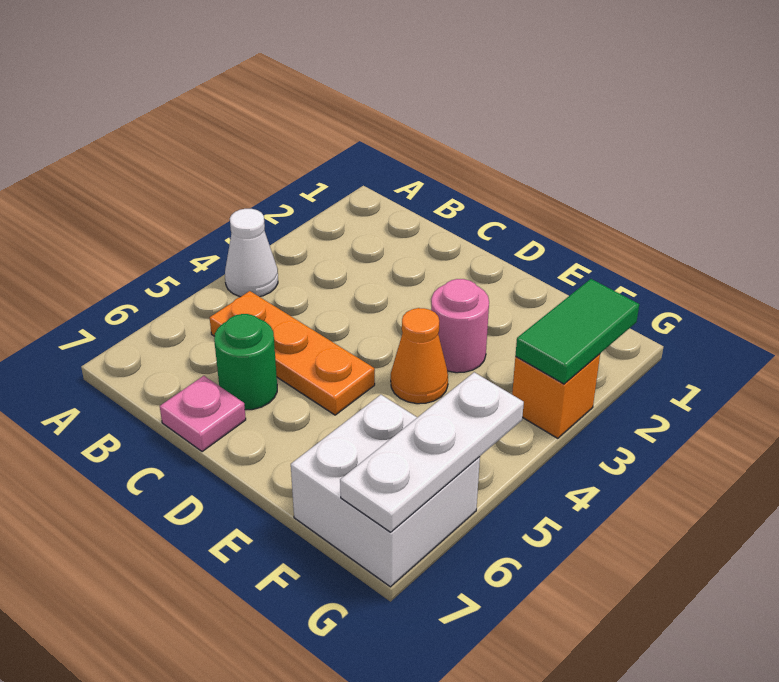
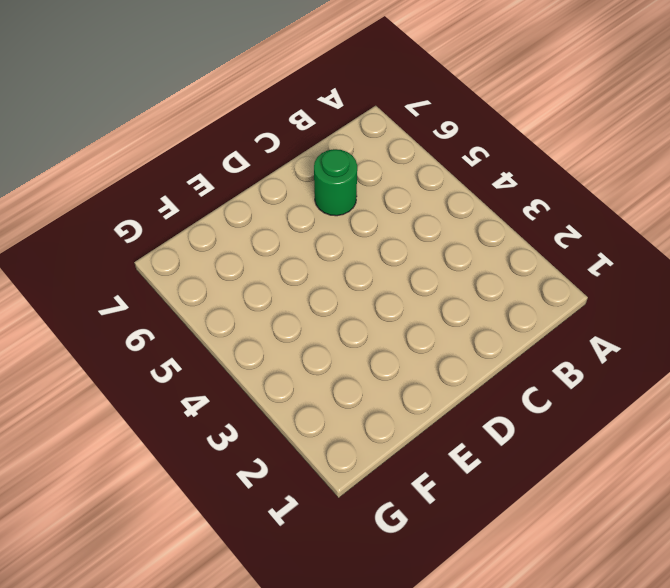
none -> white cone A4 level 1
none -> orange plate B5:D5 level 1

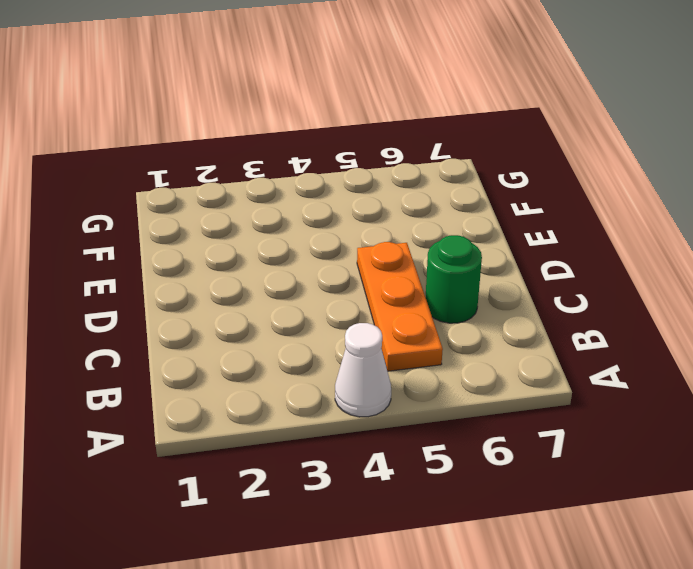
none -> pink plate C7 level 1
none -> pink round brick E3 level 1

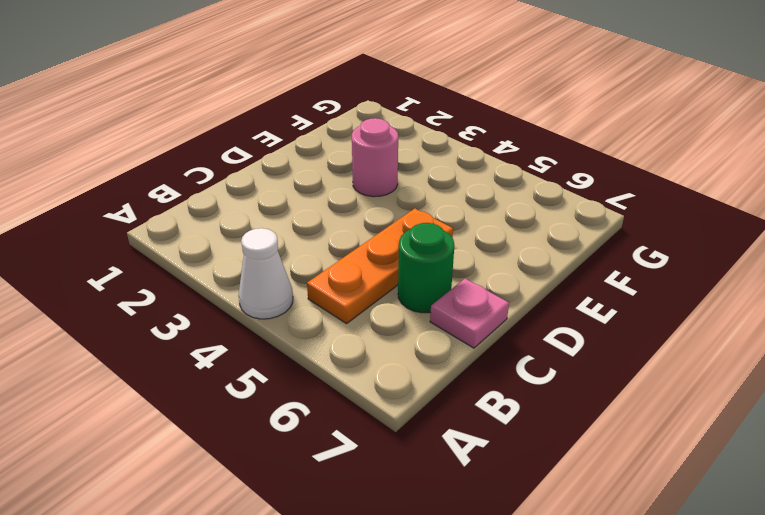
none -> orange cone E4 level 1
none -> white brick F6:G7 level 1

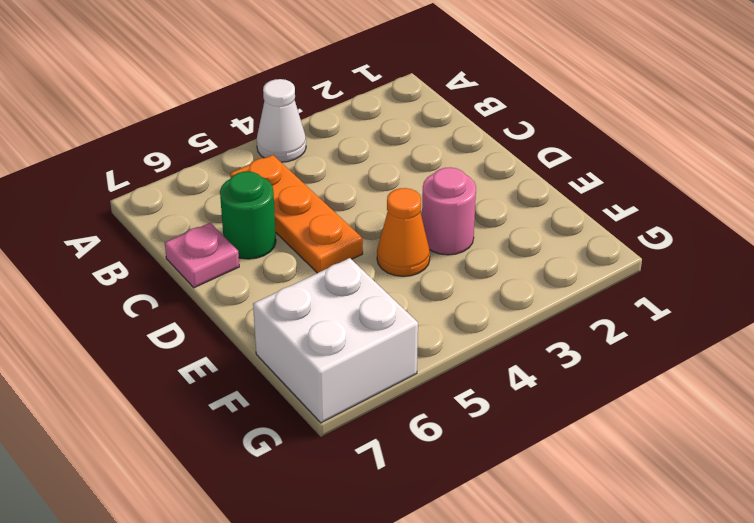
none -> orange brick G3 level 1
none -> green tile G2:G3 level 2

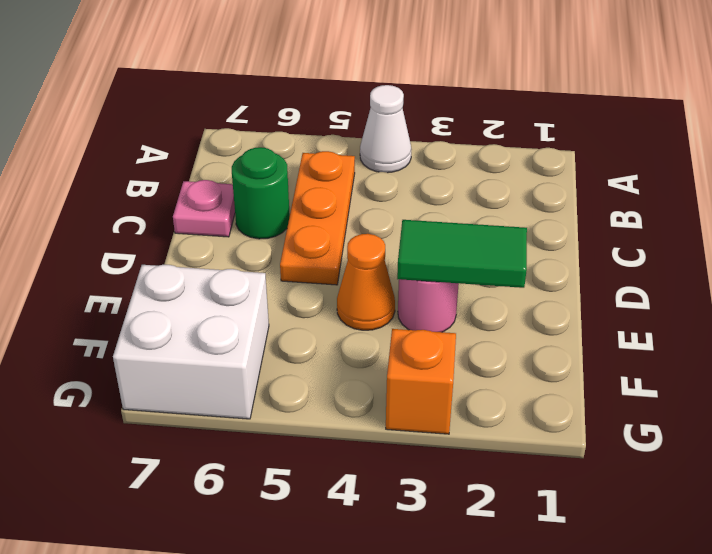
green tile E2:E3 level 2 -> green tile G2:G3 level 2
none -> white plate G5:G7 level 2

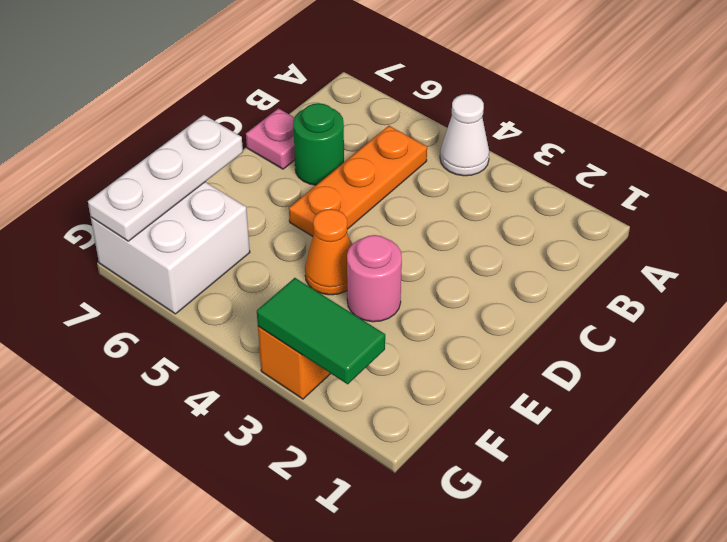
white plate E7:G7 level 2 -> white plate G5:G7 level 2

